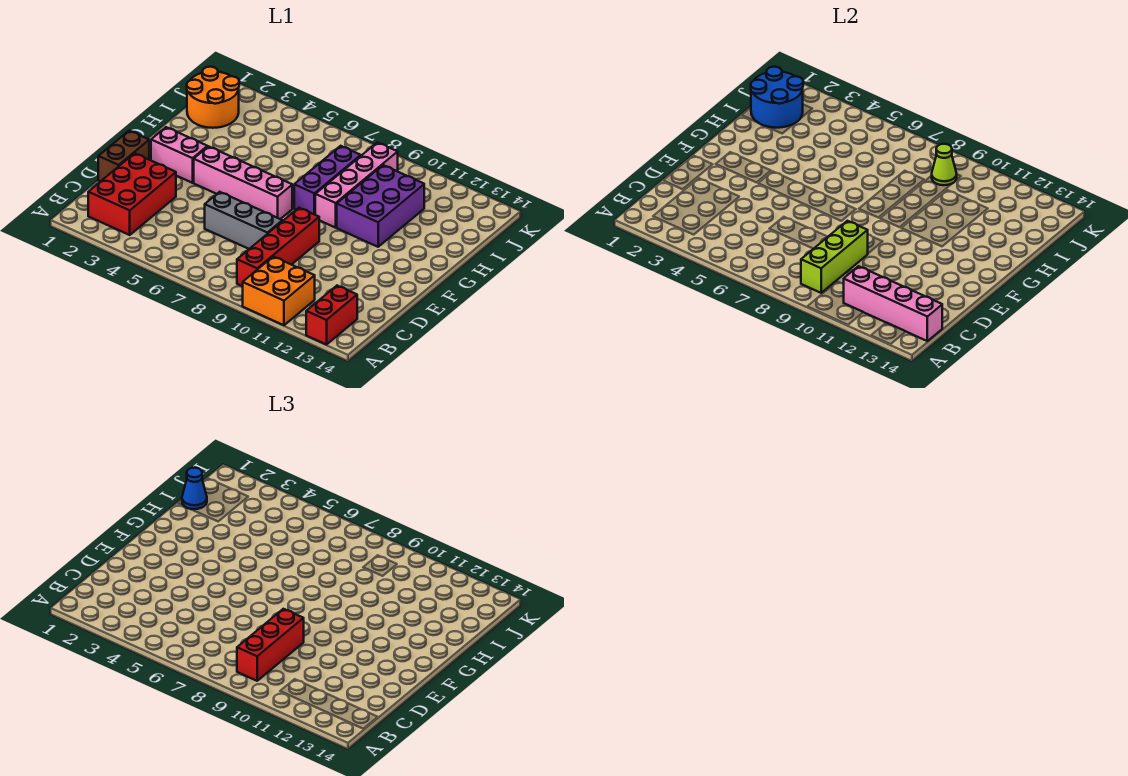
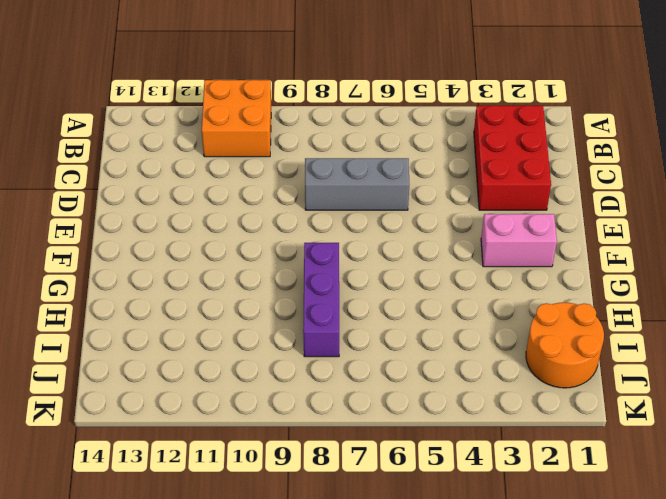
none -> red brick A13:B13 level 1
none -> red brick B9:E9 level 1
none -> brown brick D1:E1 level 1

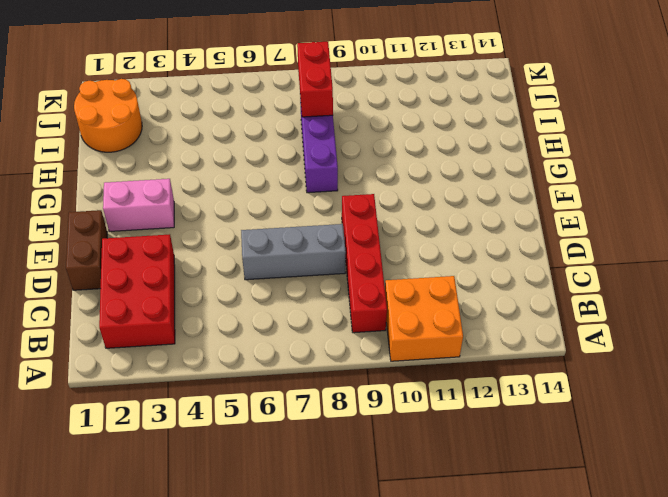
red brick I8:J8 level 2 -> red brick A13:B13 level 1
none -> pink brick F4:F7 level 1
none -> pink brick G9:J9 level 1
none -> purple brick G10:I11 level 1

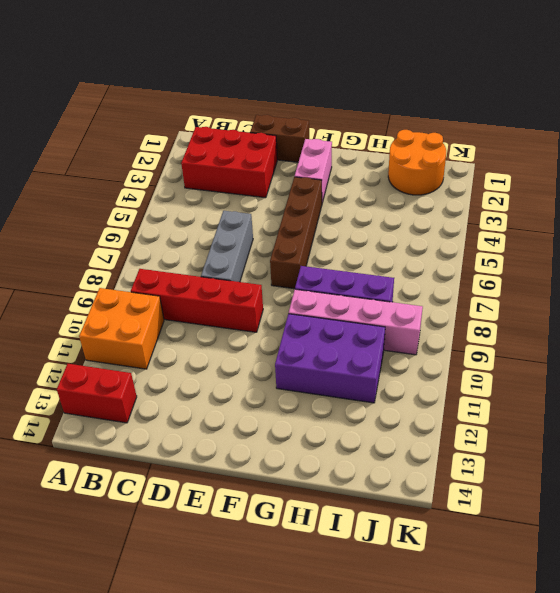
brown brick F4:F7 level 1 -> pink brick F4:F7 level 1
none -> lime brick B9:D9 level 2
none -> pink brick B11:B14 level 2
none -> blue round brick I1:J2 level 2

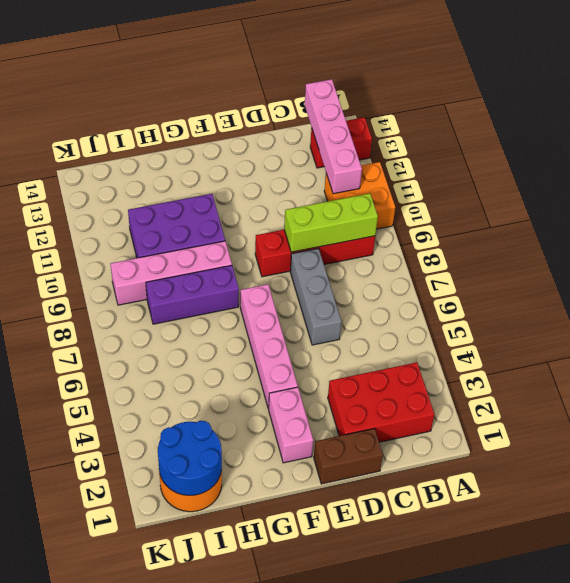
none -> lime cone J9 level 2
none -> red brick B9:D9 level 3
none -> blue cone I1 level 3

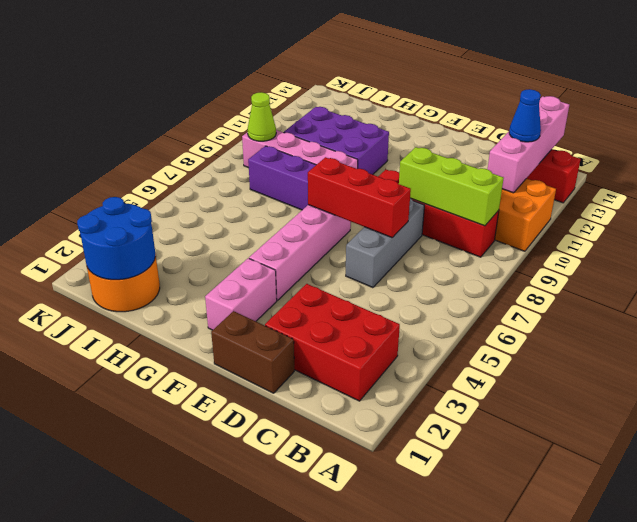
blue cone B12 level 3 -> blue cone I1 level 3
red brick D7:F7 level 2 -> red brick B9:D9 level 3

